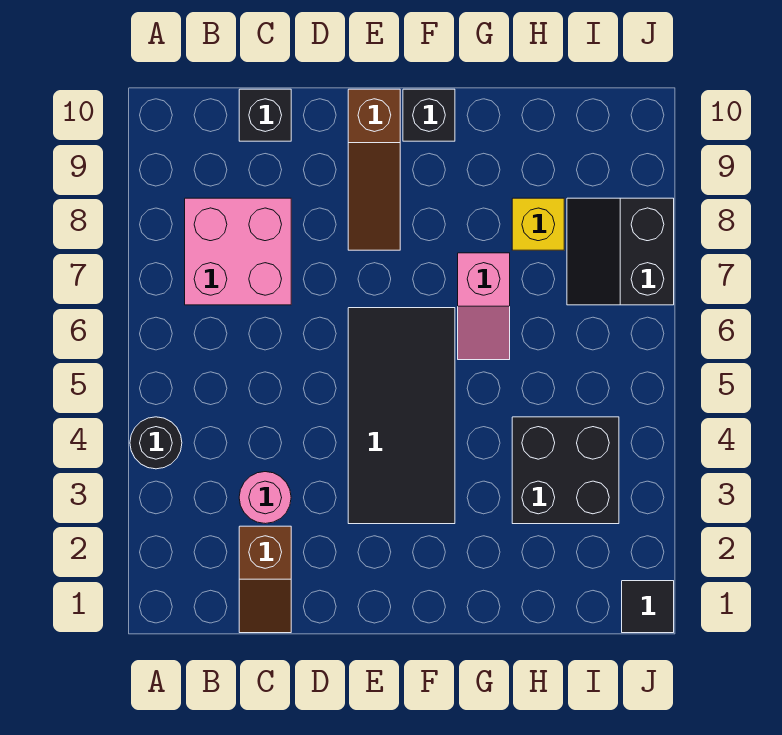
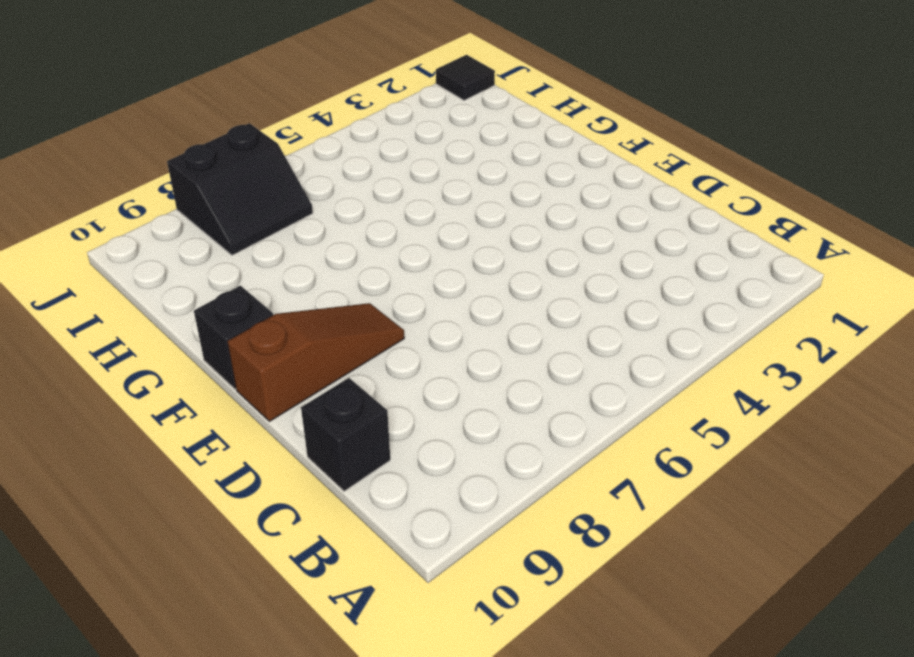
none -> black round brick A4 level 1
none -> pink brick B7:C8 level 1
none -> brown slope C1:C2 level 1 top 2

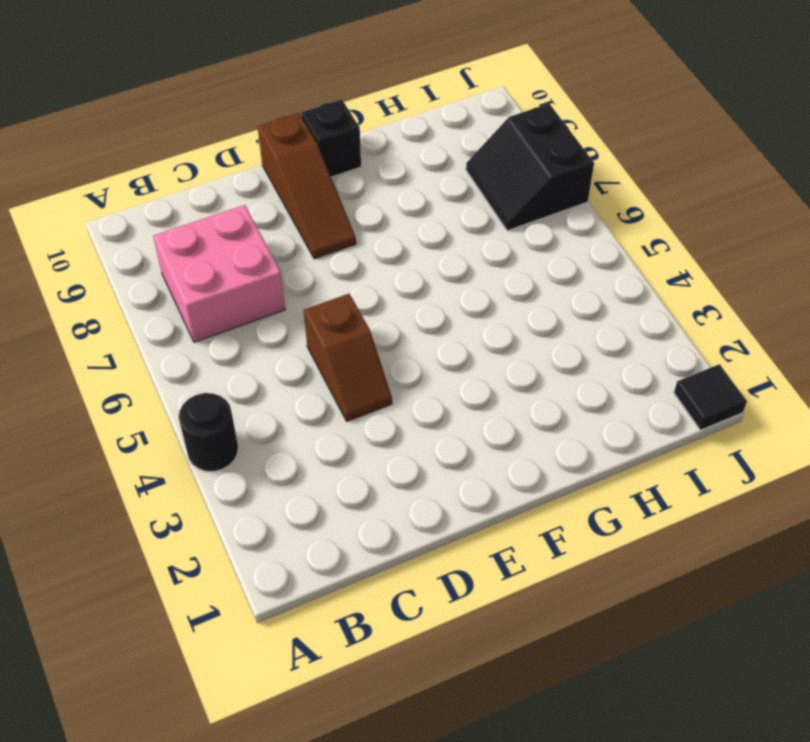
brown slope D4:D5 level 1 top 5 -> brown slope C1:C2 level 1 top 2
none -> pink round brick C3 level 1
none -> black brick C10 level 1
none -> black tile E3:F6 level 1

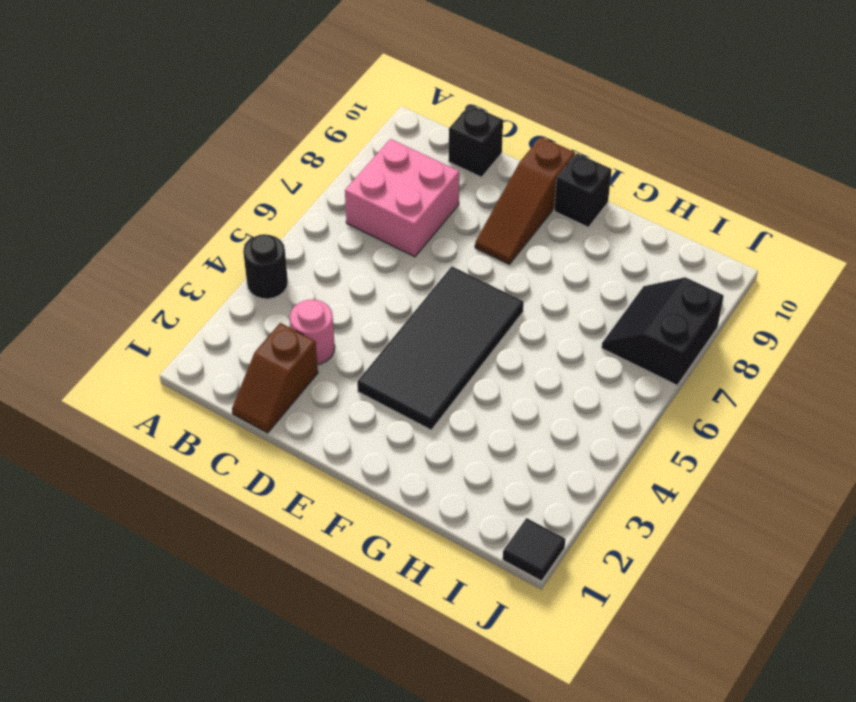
none -> pink slope G6:G7 level 1 top 7
none -> black brick H3:I4 level 1
none -> yellow brick H8 level 1

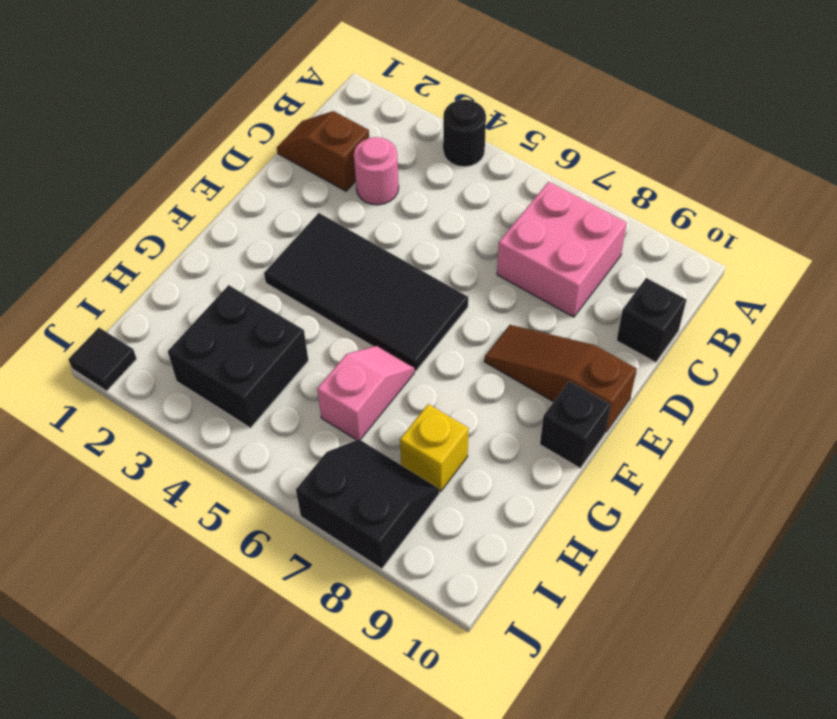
pink slope G6:H6 level 1 top H -> pink slope G6:G7 level 1 top 7

